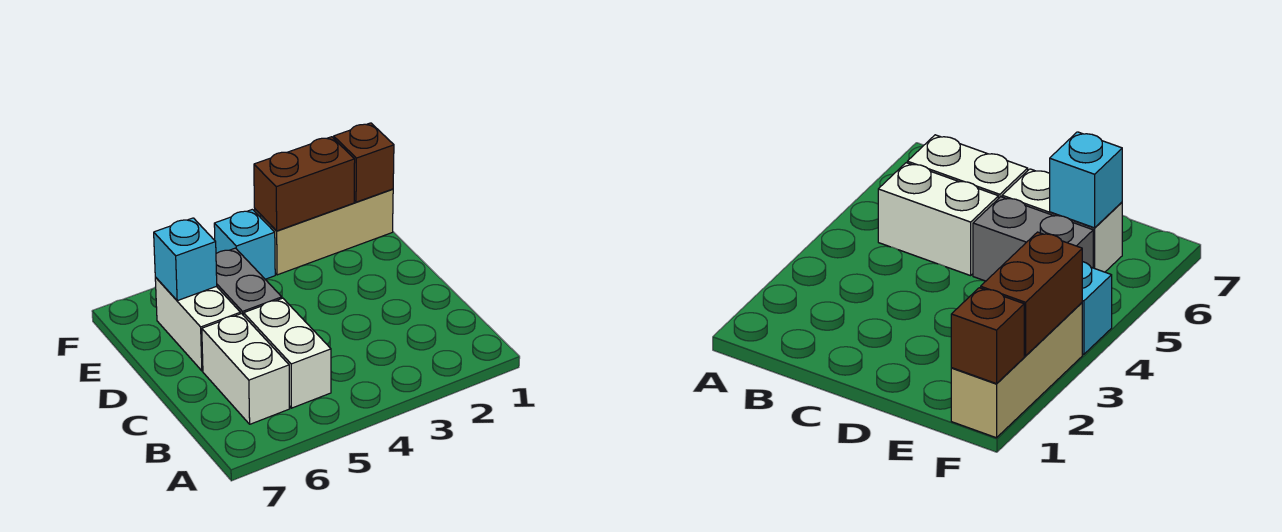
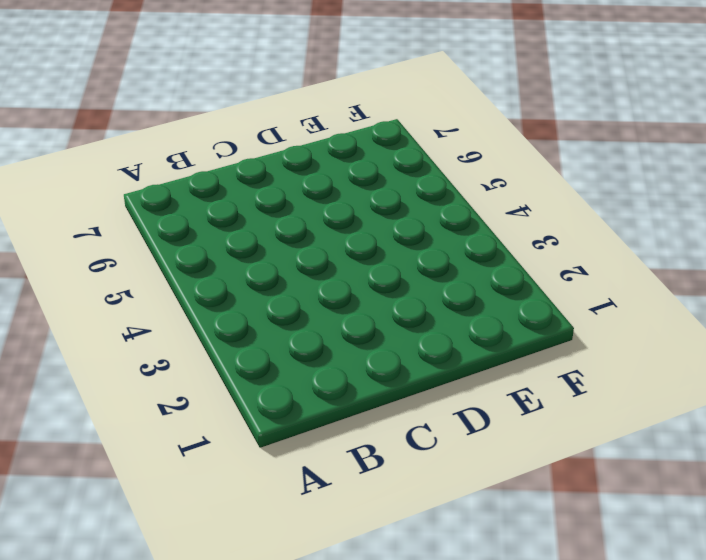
none -> white brick B5:C5 level 1
none -> white brick B6:C6 level 1

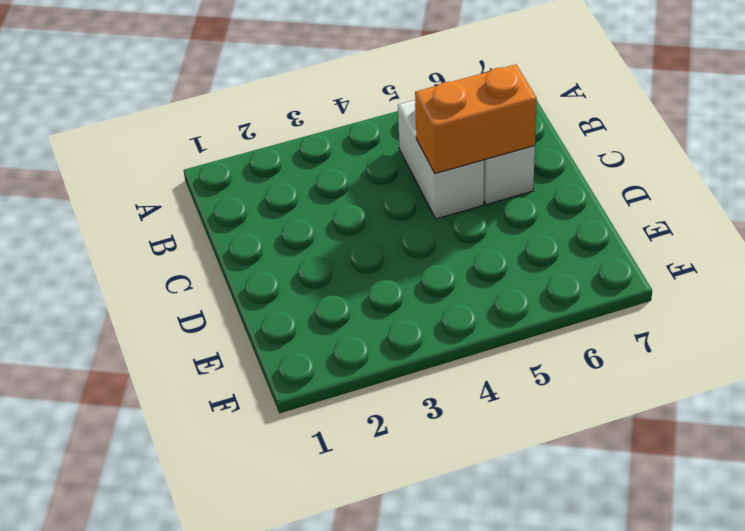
orange brick C5:C6 level 2 -> none
none -> grey brick D5:E5 level 1
none -> white brick D6:E6 level 1

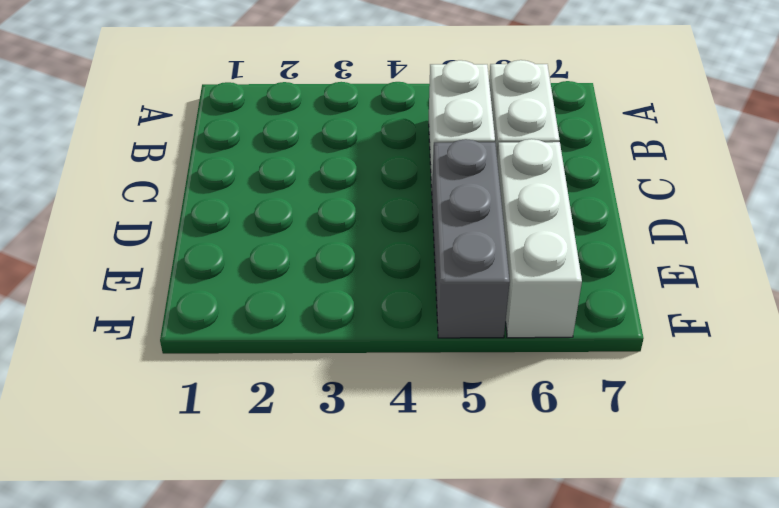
grey brick D5:F5 level 1 -> grey brick D5:E5 level 1
white brick D6:F6 level 1 -> white brick D6:E6 level 1
none -> tan brick F1:F3 level 1
none -> cyan brick F4 level 1

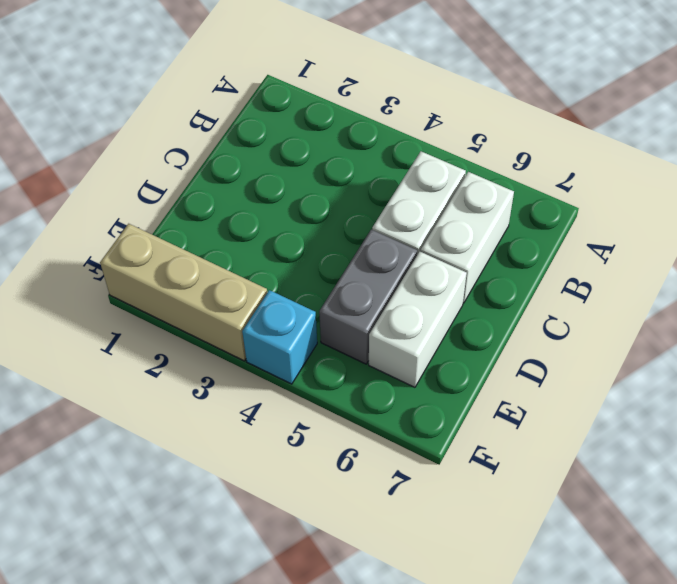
none -> cyan brick E6 level 2
none -> brown brick F1 level 2

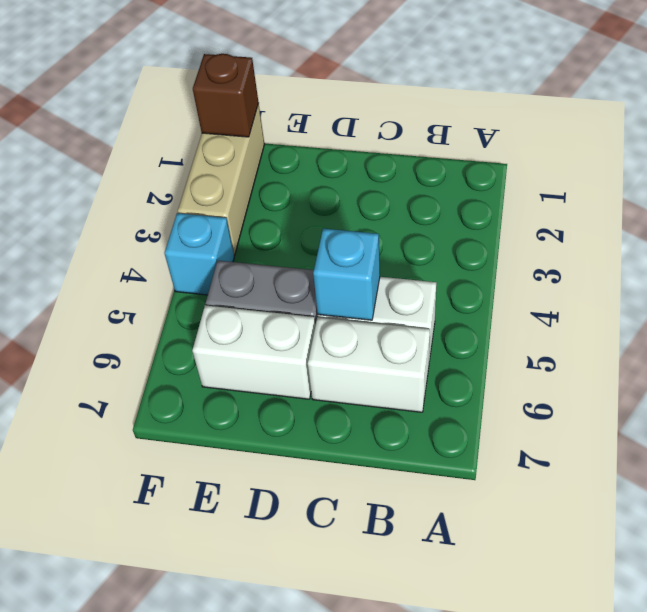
cyan brick C5 level 2 -> cyan brick E6 level 2
none -> brown brick F2:F3 level 2

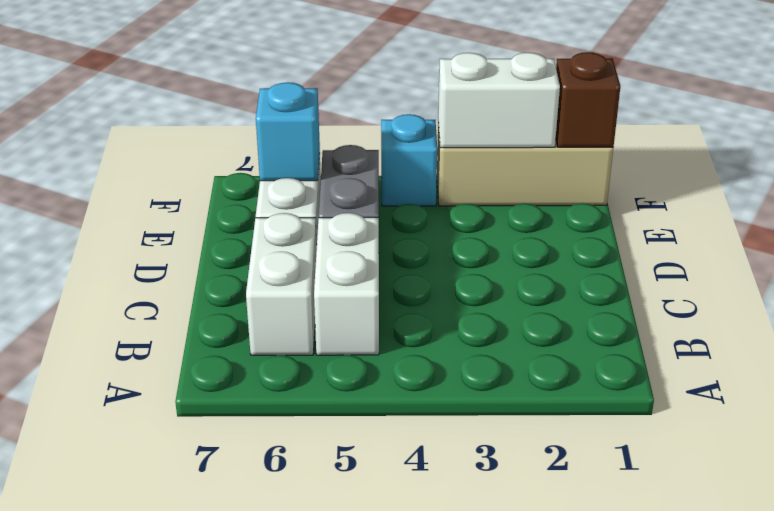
white brick F2:F3 level 2 -> brown brick F2:F3 level 2

